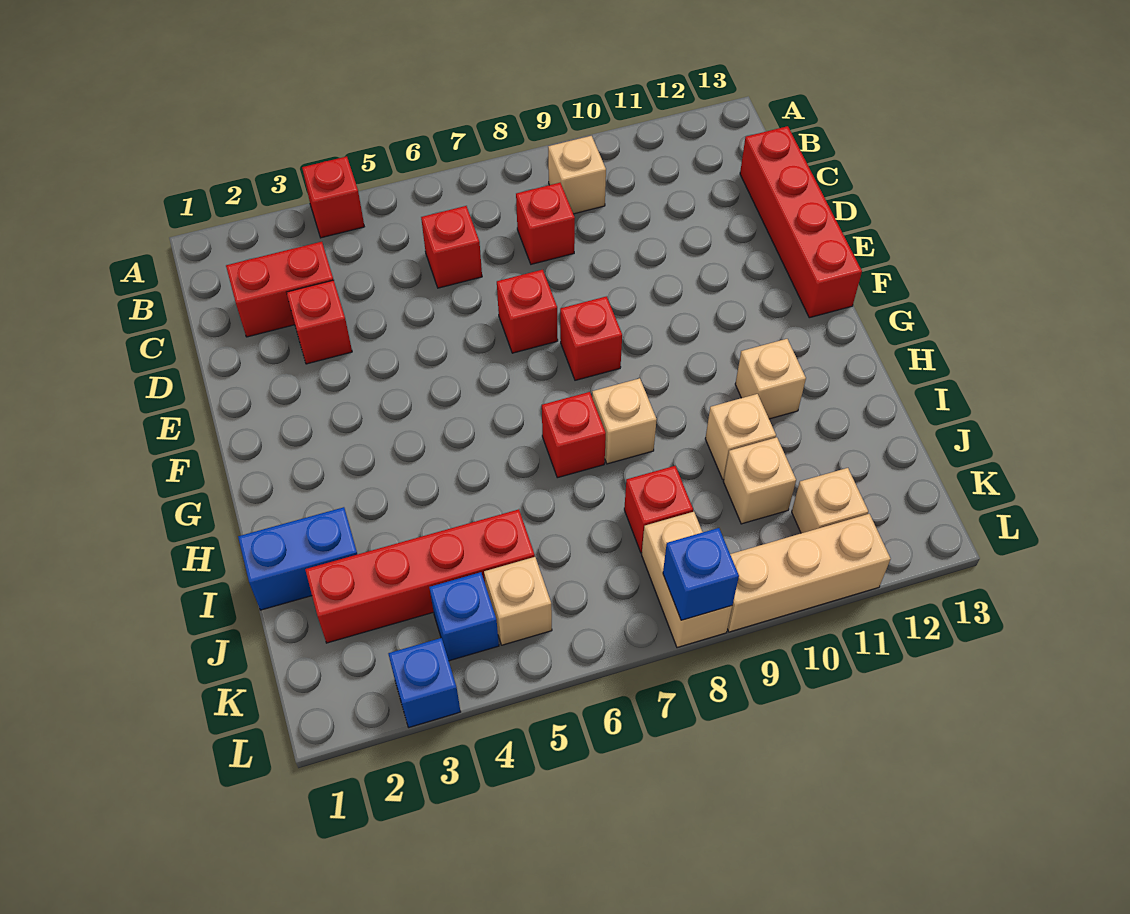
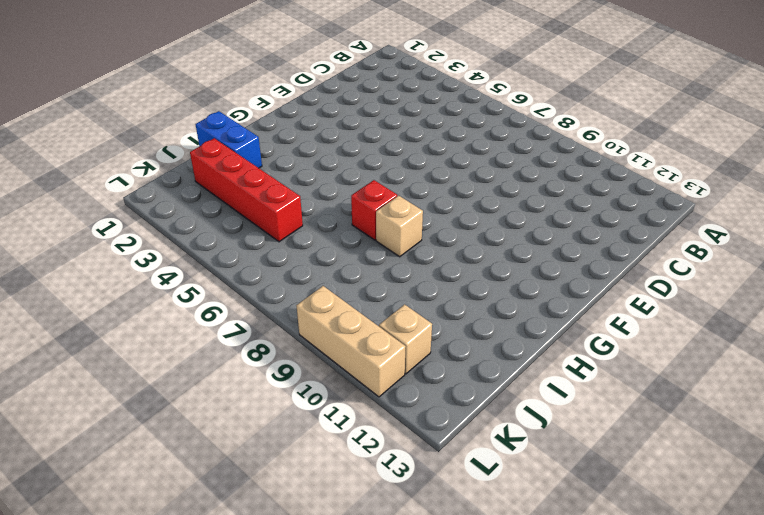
none -> red brick A4 level 1
none -> tan brick B9 level 1
none -> red brick C2:C3 level 1

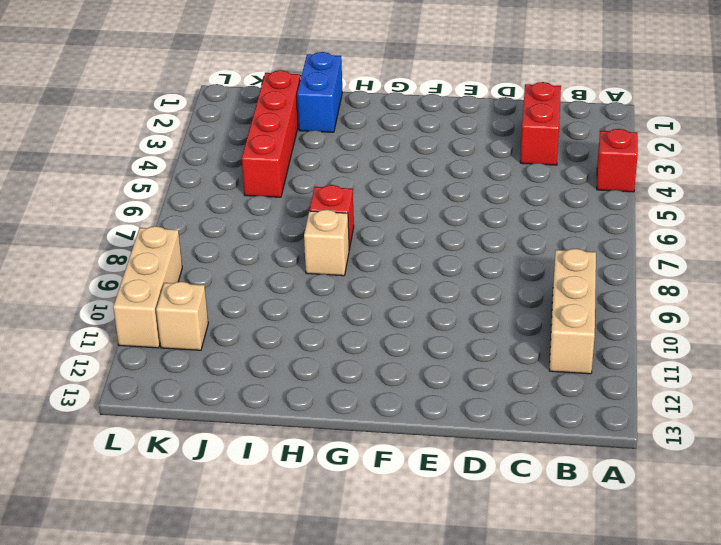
tan brick B9:B11 level 1 -> tan brick B9 level 1
none -> red brick C6 level 1
none -> red brick C8 level 1
none -> red brick C13:F13 level 1

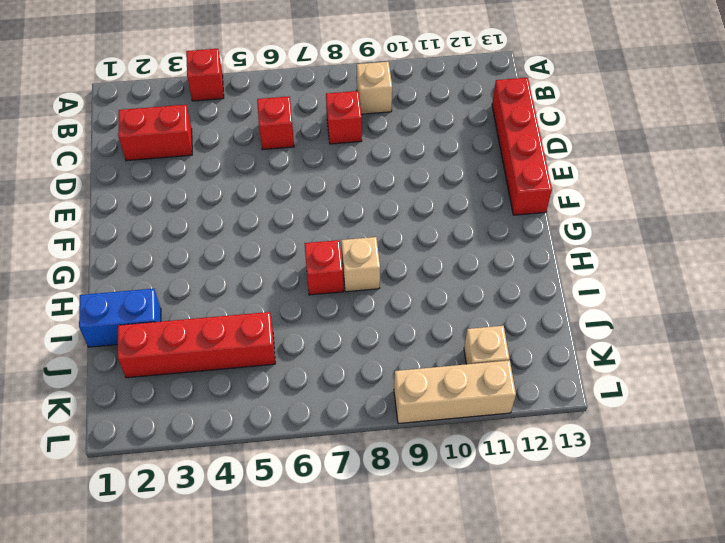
none -> red brick D3 level 1
none -> red brick E7 level 1
none -> red brick F8 level 1

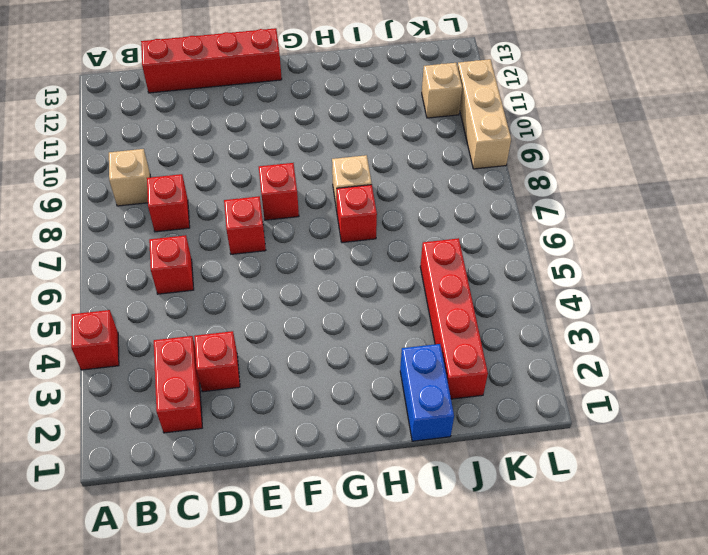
none -> tan brick H11 level 1
none -> tan brick I10 level 1
none -> red brick J8 level 1

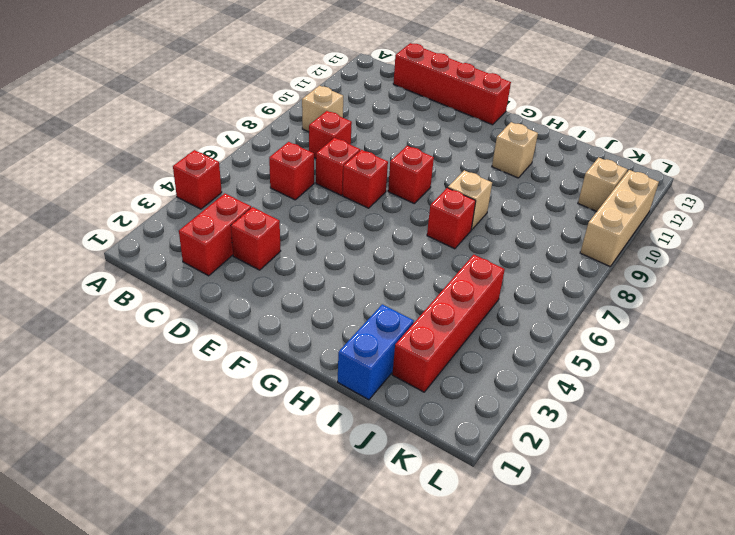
red brick D7 level 1 -> red brick J8 level 1
none -> tan brick I10 level 1
none -> tan brick J10 level 1
none -> blue brick K4 level 1

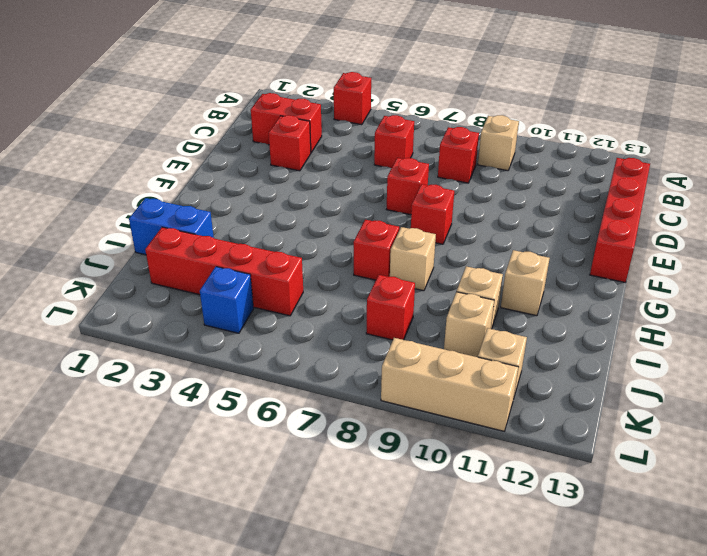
none -> tan brick K5 level 1
none -> tan brick K8:L8 level 1
none -> blue brick L3 level 1

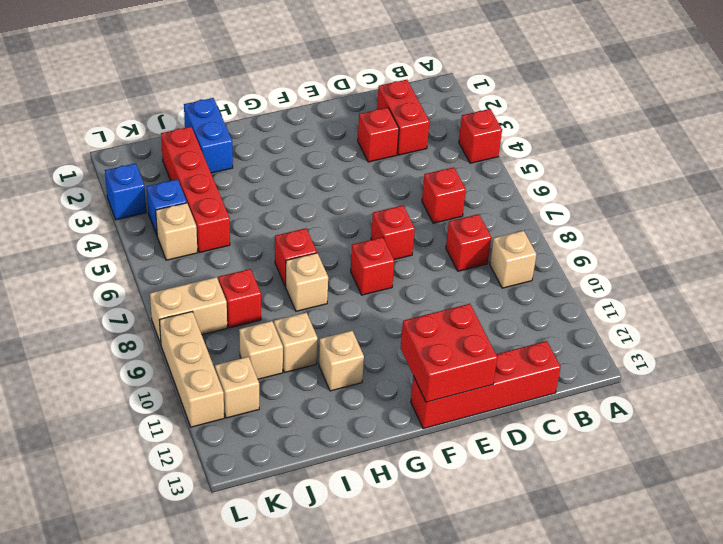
red brick E12:F13 level 2 -> none
none -> blue brick L8 level 2

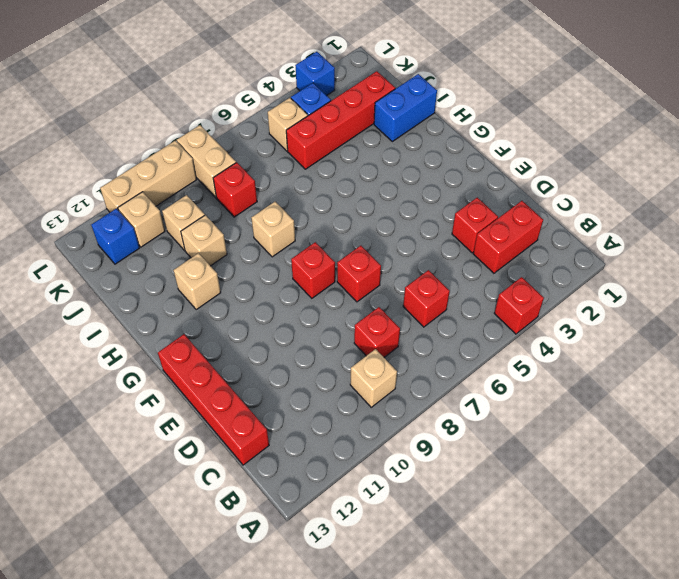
blue brick K12 level 1 -> blue brick L8 level 2
none -> red brick H7 level 1

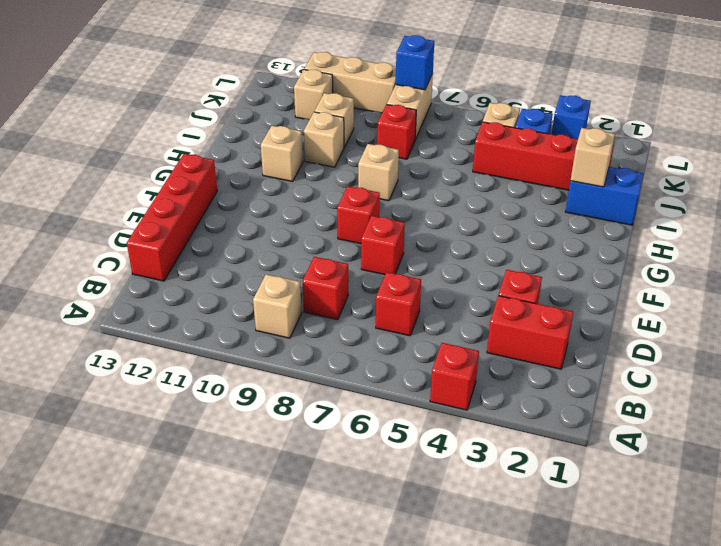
tan brick I2 level 2 -> none
none -> red brick H7 level 1

